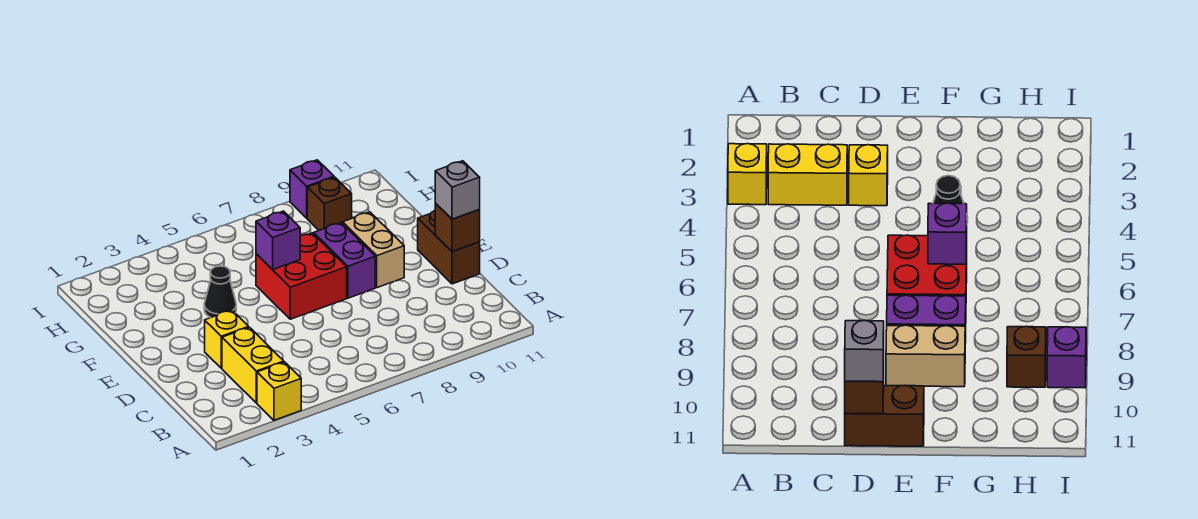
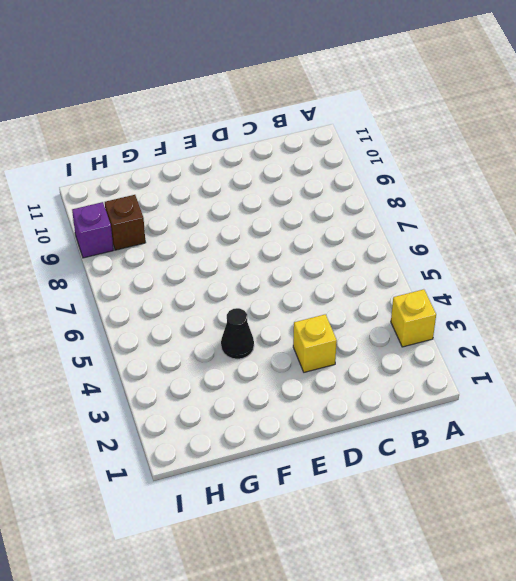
none -> yellow brick B3:C3 level 1
none -> brown brick D11:E11 level 1
none -> red brick E6:F7 level 1

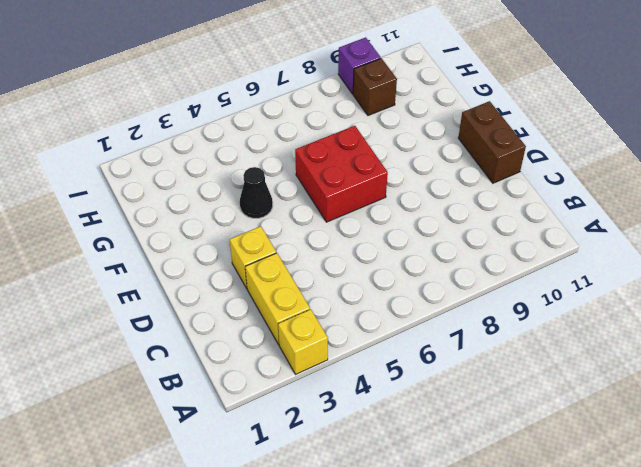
none -> purple brick E8:F8 level 1
none -> tan brick E9:F9 level 1
none -> brown brick D11 level 2

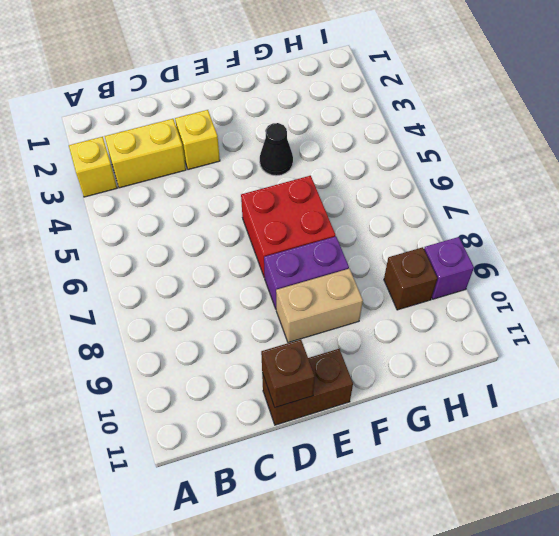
none -> purple brick F6 level 2
none -> grey brick D11 level 3

